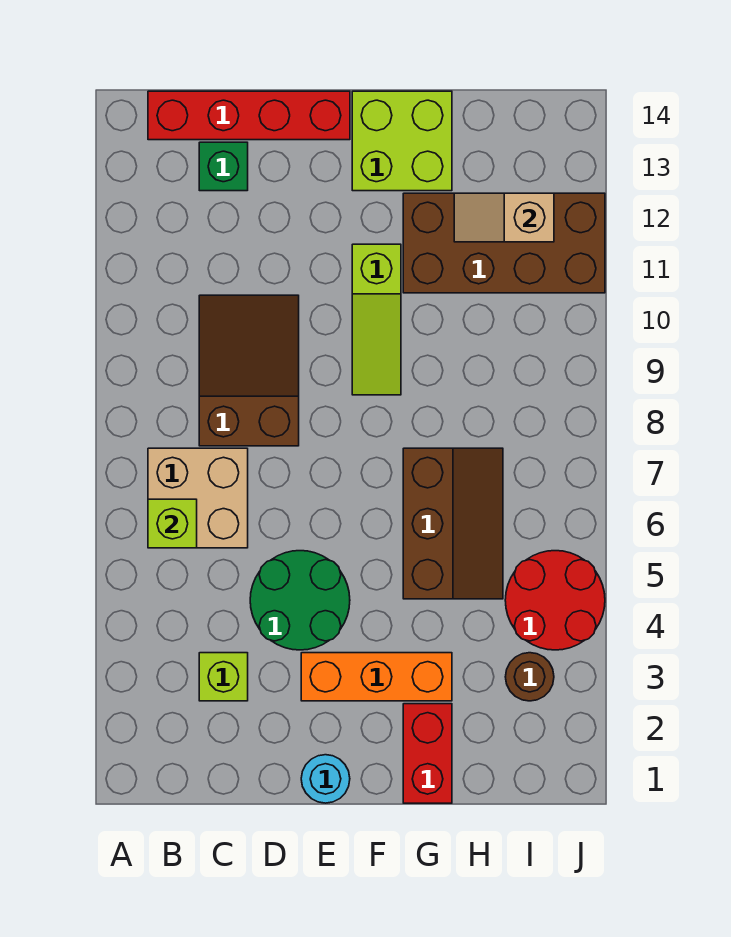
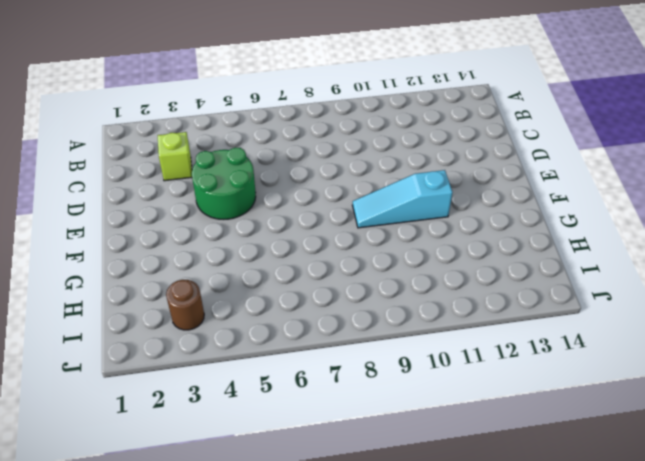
cyan slope F9:F11 level 1 top 11 -> lime slope F9:F11 level 1 top 11
none -> tan brick B6:C7 level 1
none -> red brick B14:E14 level 1
none -> brown slope C8:D10 level 1 top 8

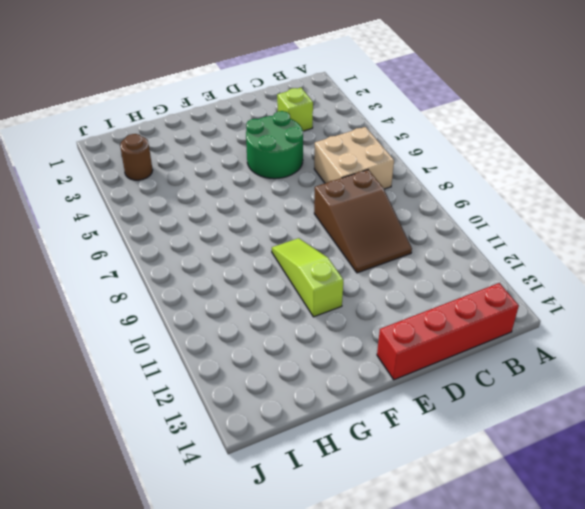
none -> green brick C13 level 1
none -> cyan round brick E1 level 1
none -> orange brick E3:G3 level 1

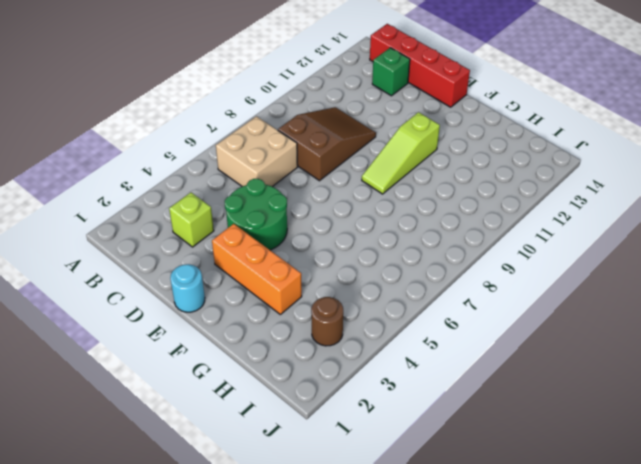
none -> lime brick F13:G14 level 1
none -> red brick G1:G2 level 1
none -> brown slope G5:H7 level 1 top G

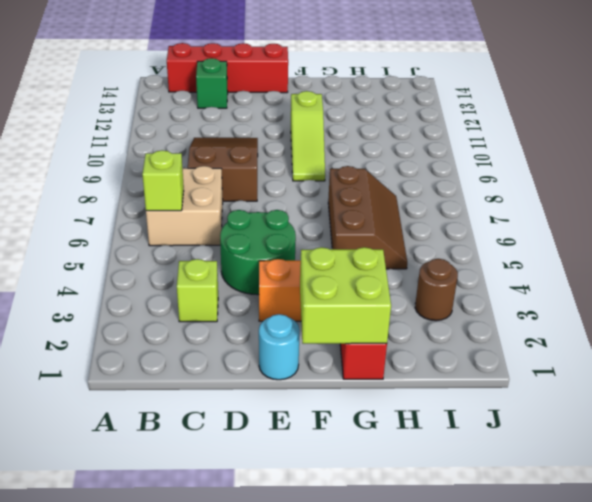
lime brick F1:G2 level 2 -> lime brick F13:G14 level 1
none -> brown brick G11:J12 level 1
none -> red round brick I4:J5 level 1
none -> tan slope H12:I12 level 2 top I

